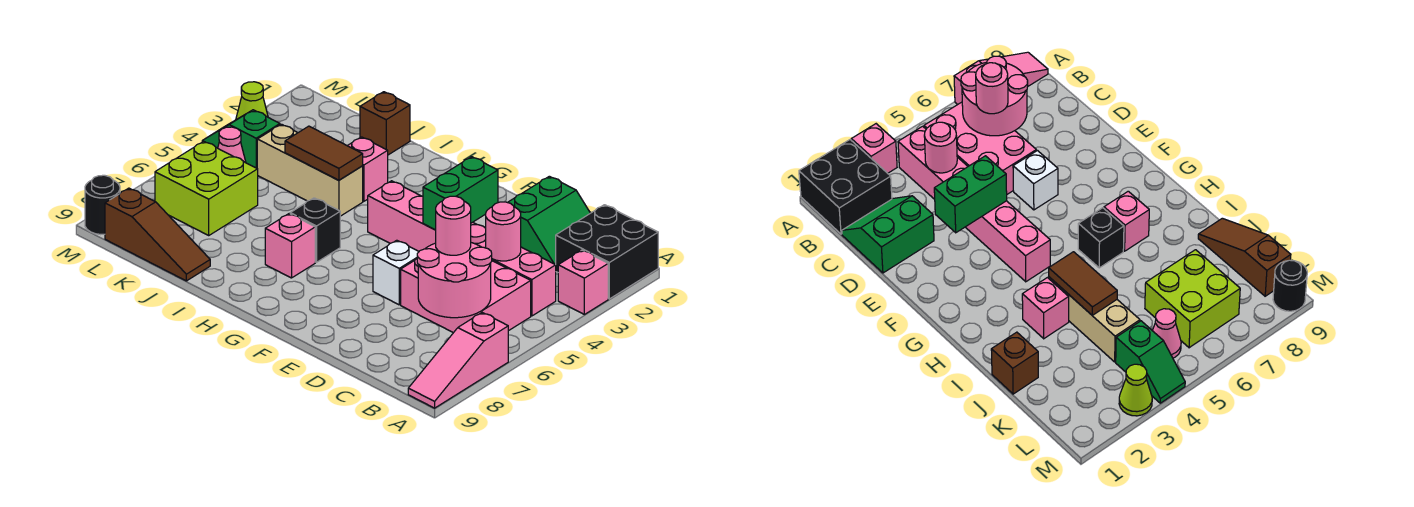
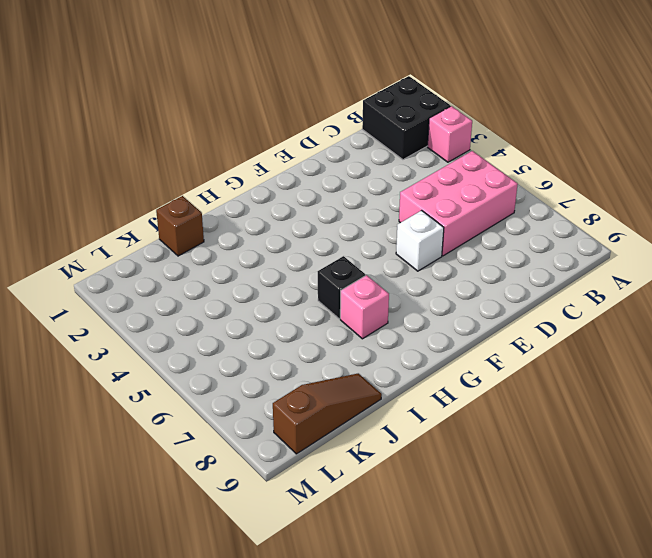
none -> pink slope A7:A9 level 1 top 7
none -> pink brick B4:G4 level 1
none -> green slope C1:D2 level 1 top D

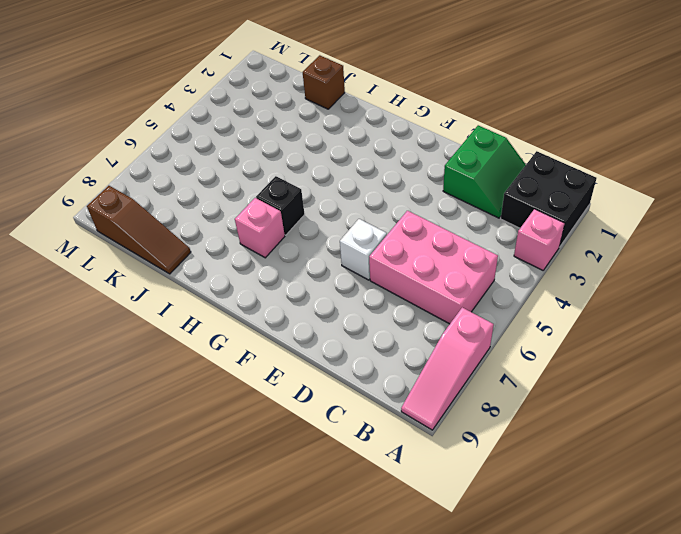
none -> pink brick B4:G4 level 1
none -> pink brick I3 level 1
none -> tan brick I4:K4 level 1

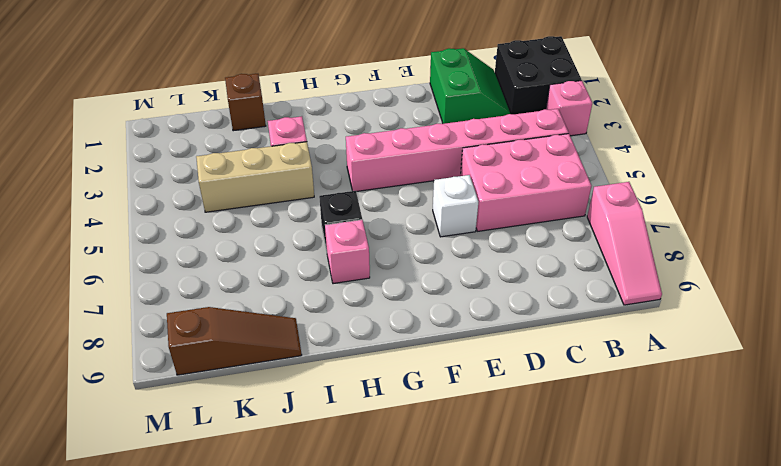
none -> lime brick K6:L7 level 1
none -> green slope L4:M4 level 1 top L
none -> pink cone L5 level 1

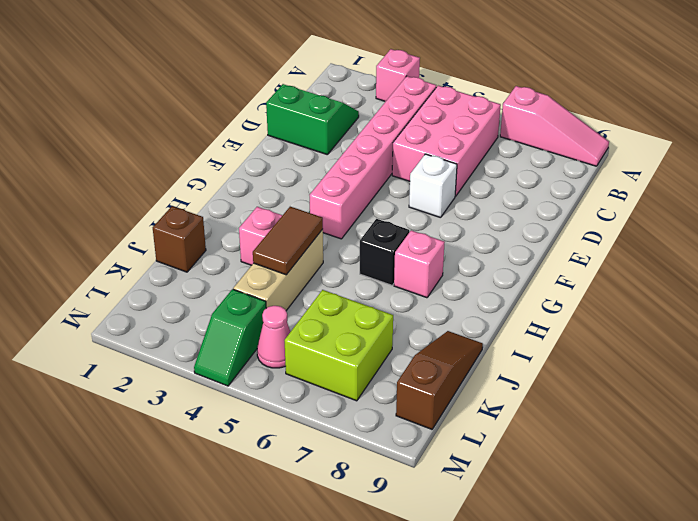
none -> black brick A1:B2 level 1
none -> lime cone M3 level 1
none -> black round brick M9 level 1

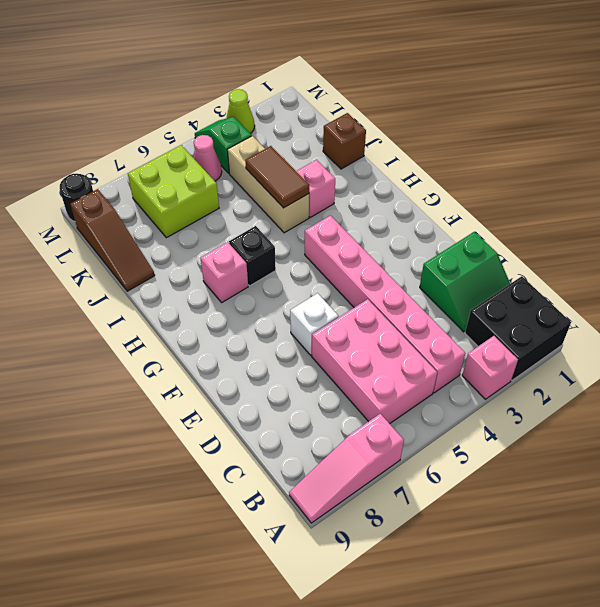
none -> pink round brick B6:C7 level 2
none -> pink round brick C4 level 2
none -> green brick E3:E4 level 2

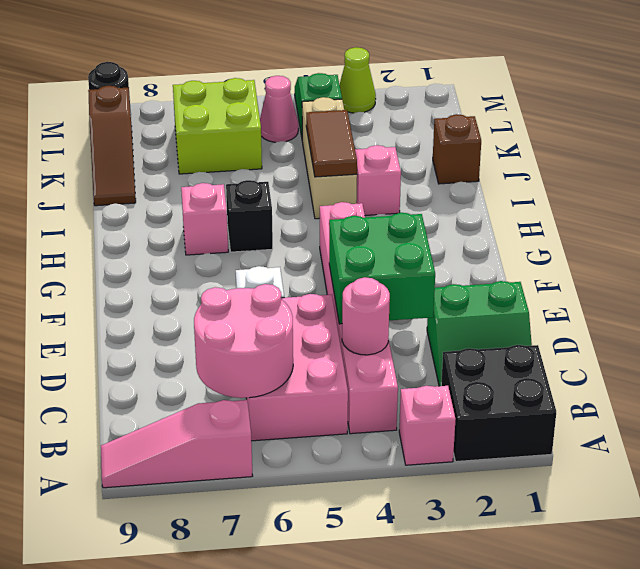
green brick D3:E4 level 2 -> green brick E3:E4 level 2
none -> pink round brick C6 level 3

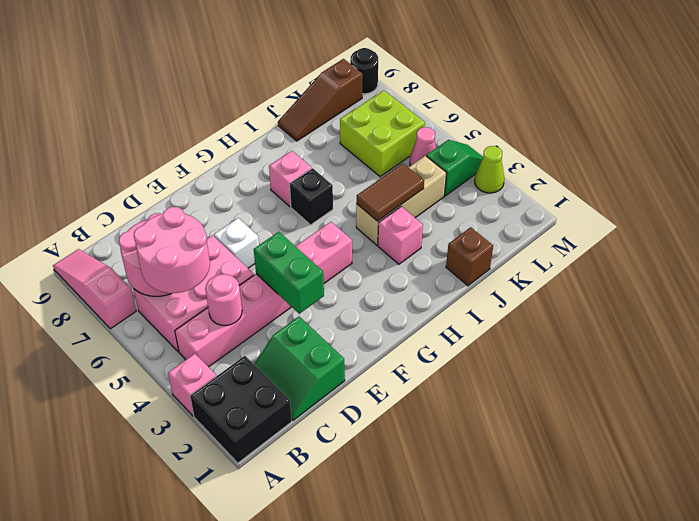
pink round brick B5:C6 level 3 -> pink round brick C6 level 3

